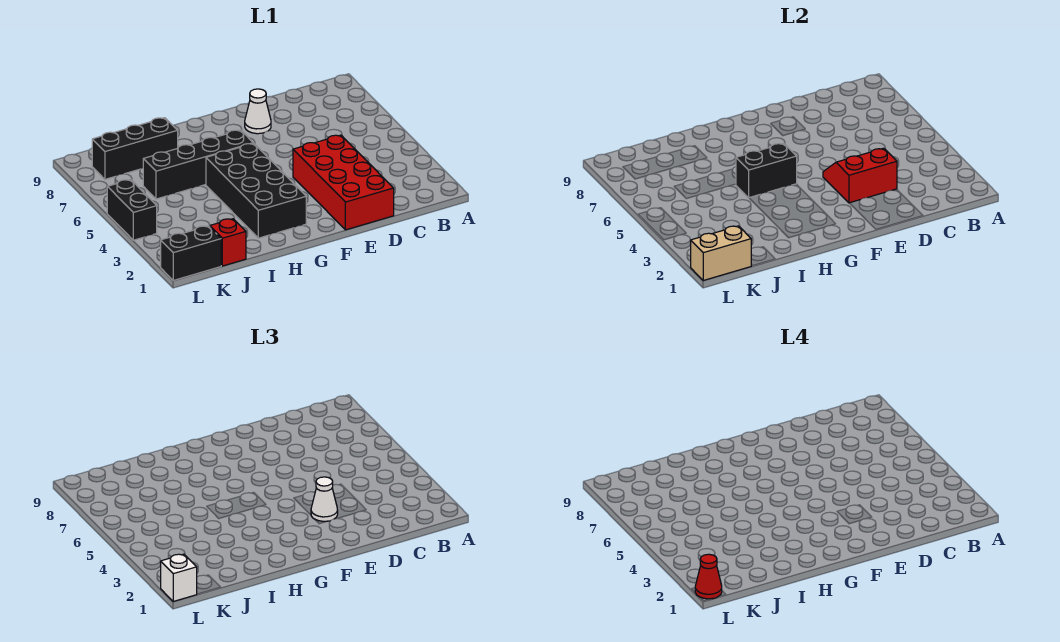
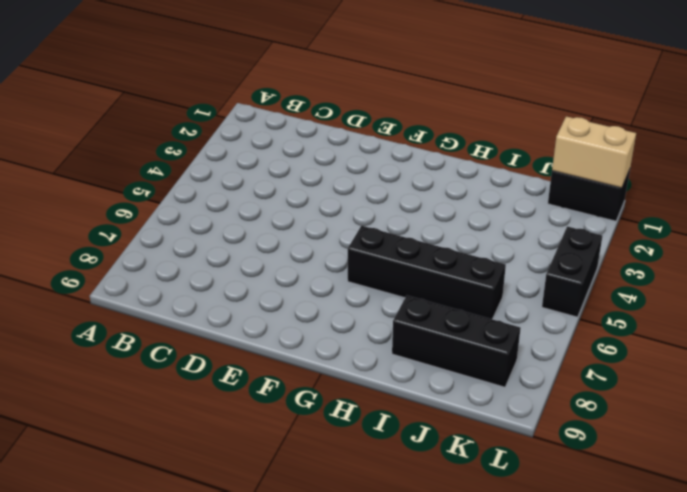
none -> red brick D1:E4 level 1
none -> white cone E8 level 1
none -> black brick G2:H5 level 1

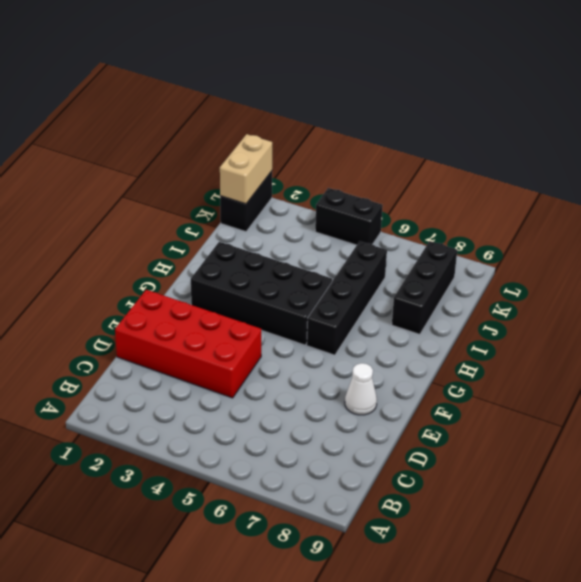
none -> red brick J1 level 1
none -> red slope D3:E4 level 2 top 3
none -> black brick G5:H5 level 2

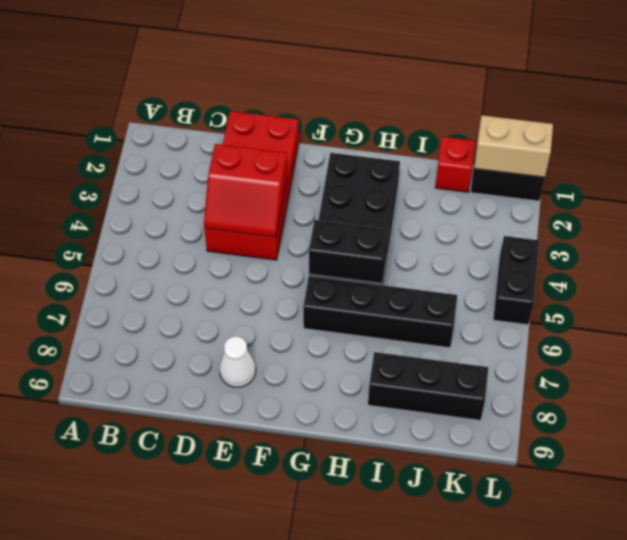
none -> white cone E3 level 3
none -> white brick L1 level 3
none -> red cone L1 level 4

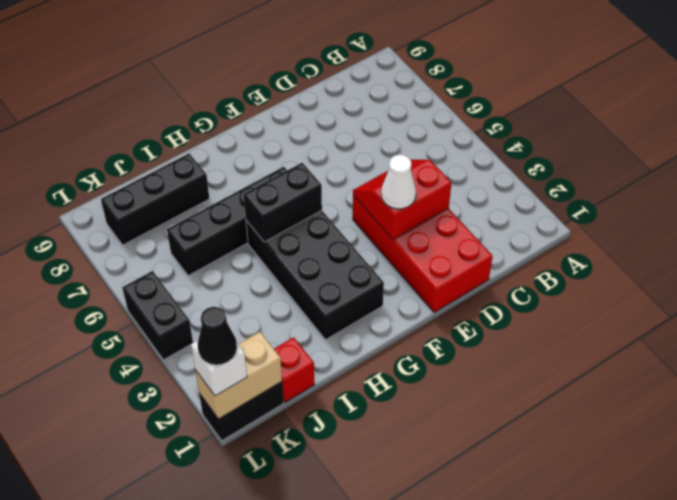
black cone L1 level 4 -> red cone L1 level 4
none -> white cone E8 level 1

